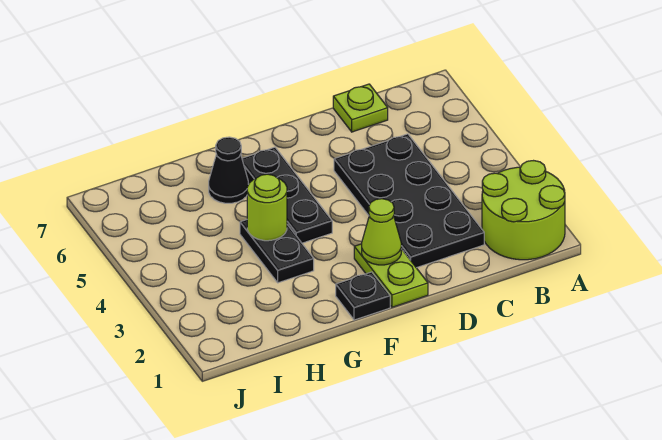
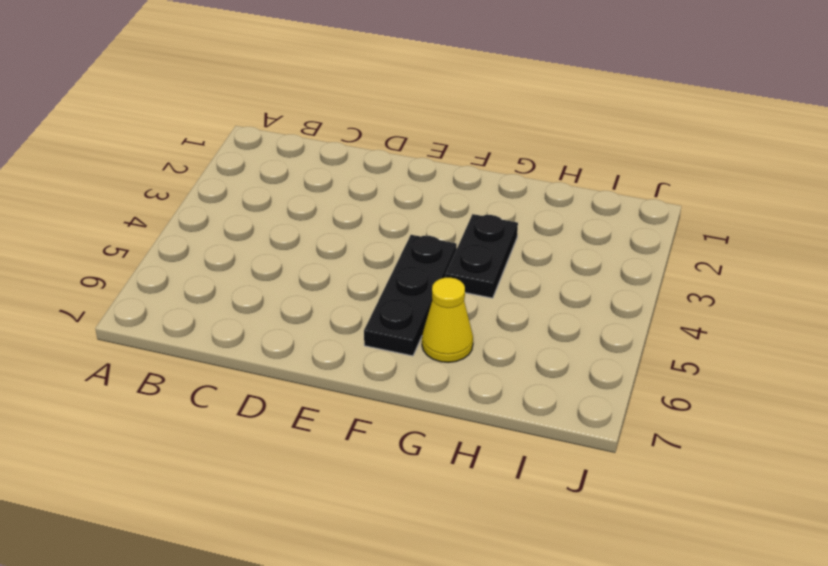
yellow cone G6 level 1 -> black cone G6 level 1
none -> lime round brick A1:B2 level 1
none -> black plate C2:D5 level 1

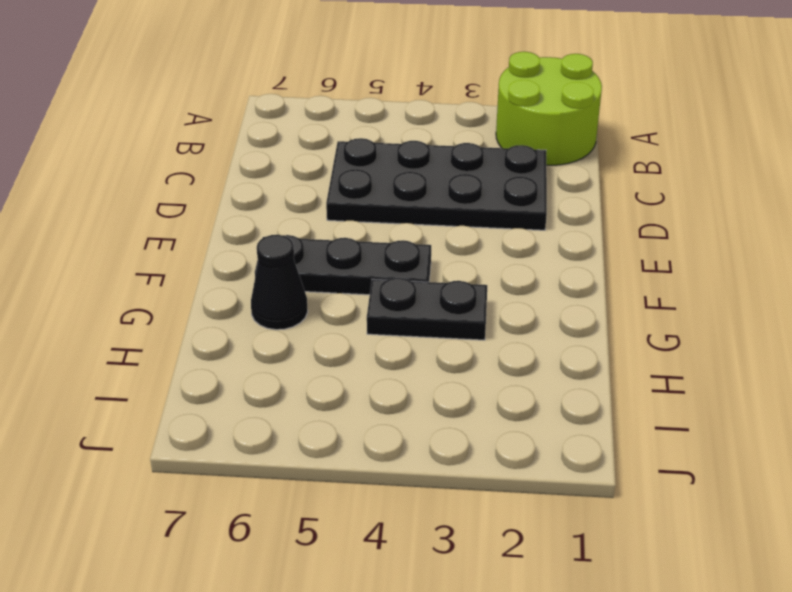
none -> lime plate C7 level 1
none -> lime plate E1:E2 level 1

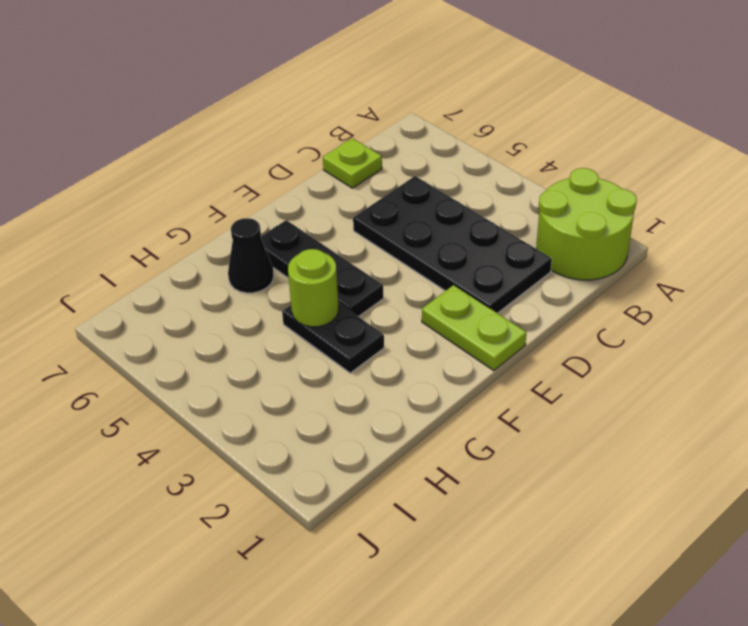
none -> black plate F1 level 1
none -> lime cone E2 level 2

